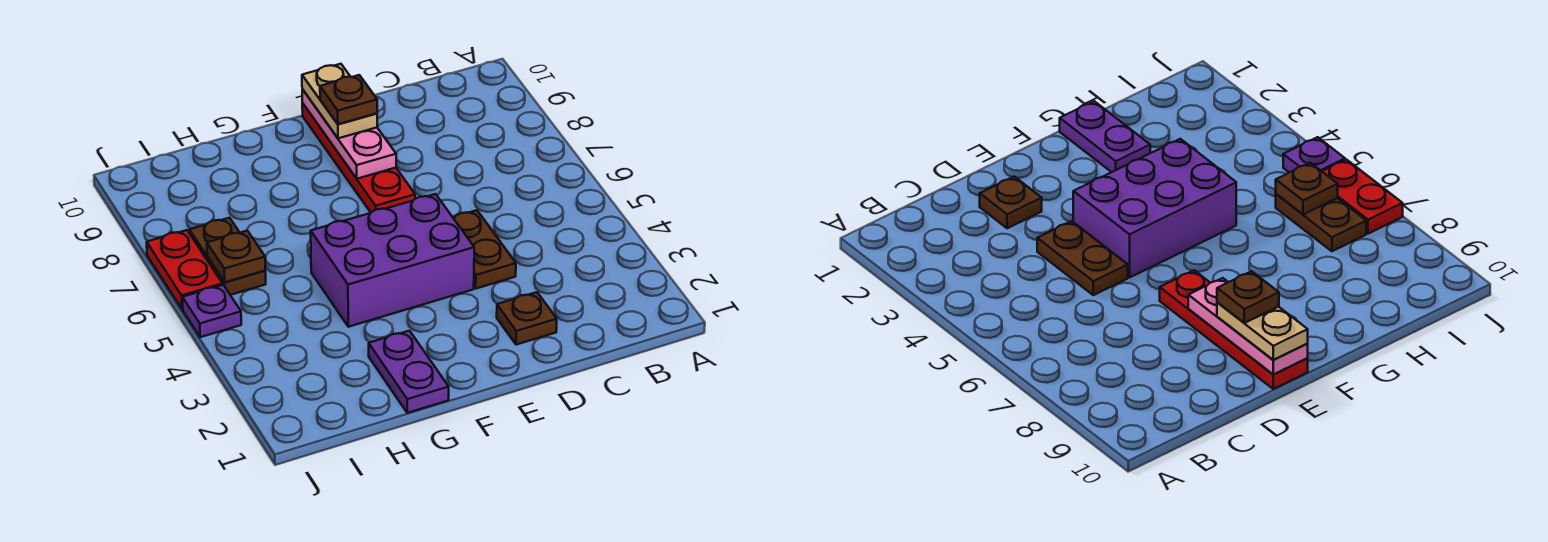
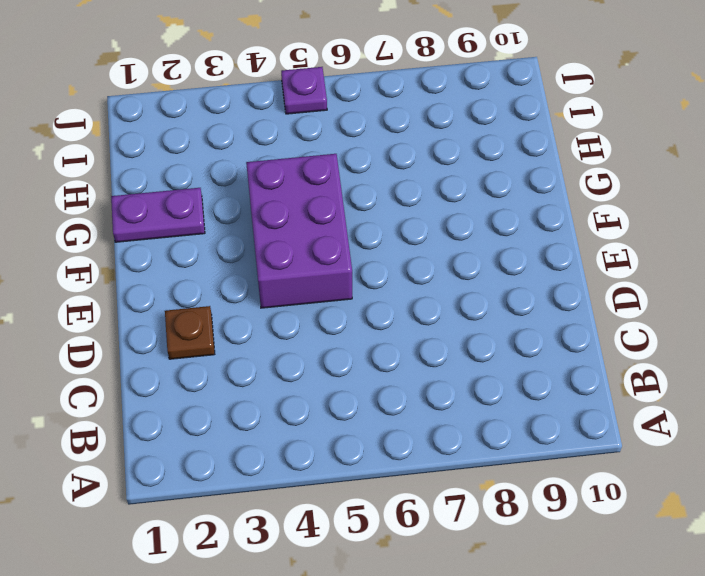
none -> brown plate D4:D5 level 1
none -> red plate E7:E10 level 1
none -> brown plate I6:I7 level 1

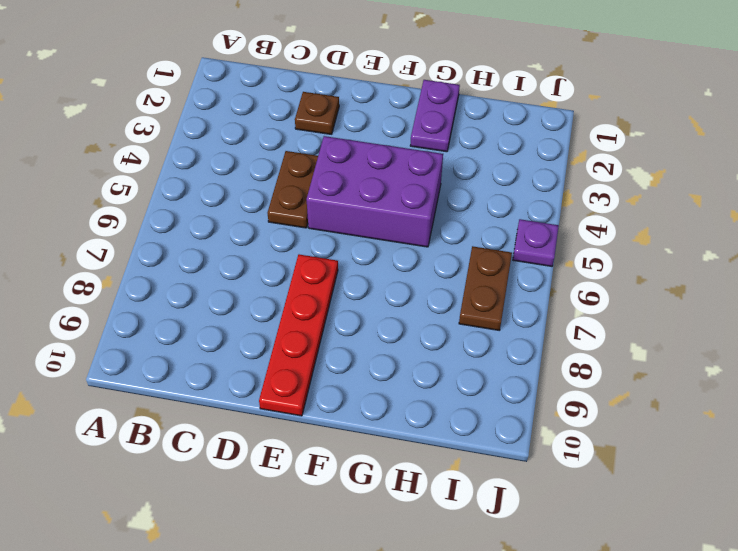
none -> red plate J6:J7 level 1
none -> pink plate E8:E10 level 2
none -> brown plate I6 level 2

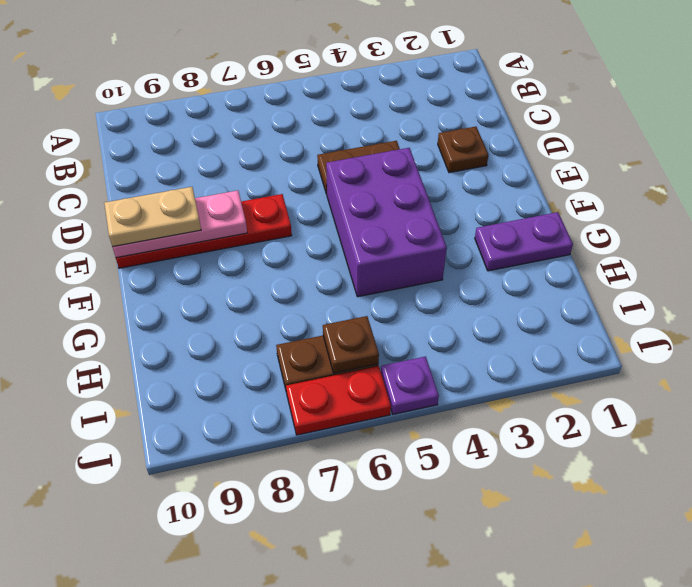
none -> brown plate E9 level 4

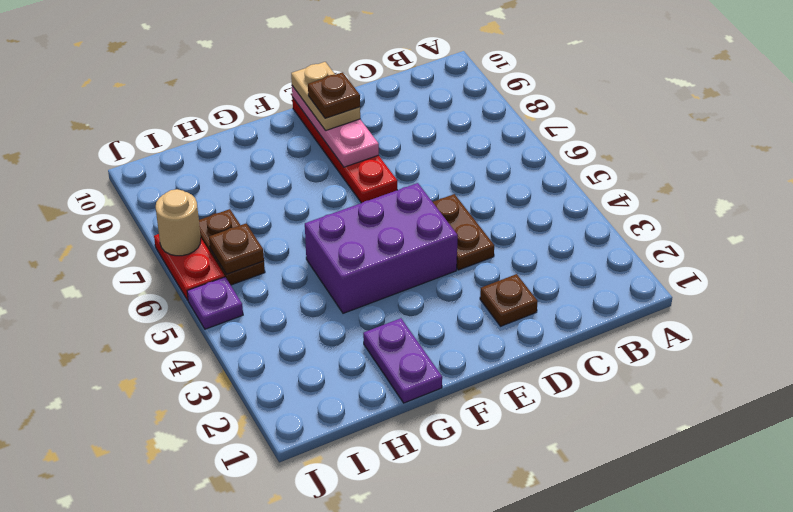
tan round brick J7 level 2 -> none

